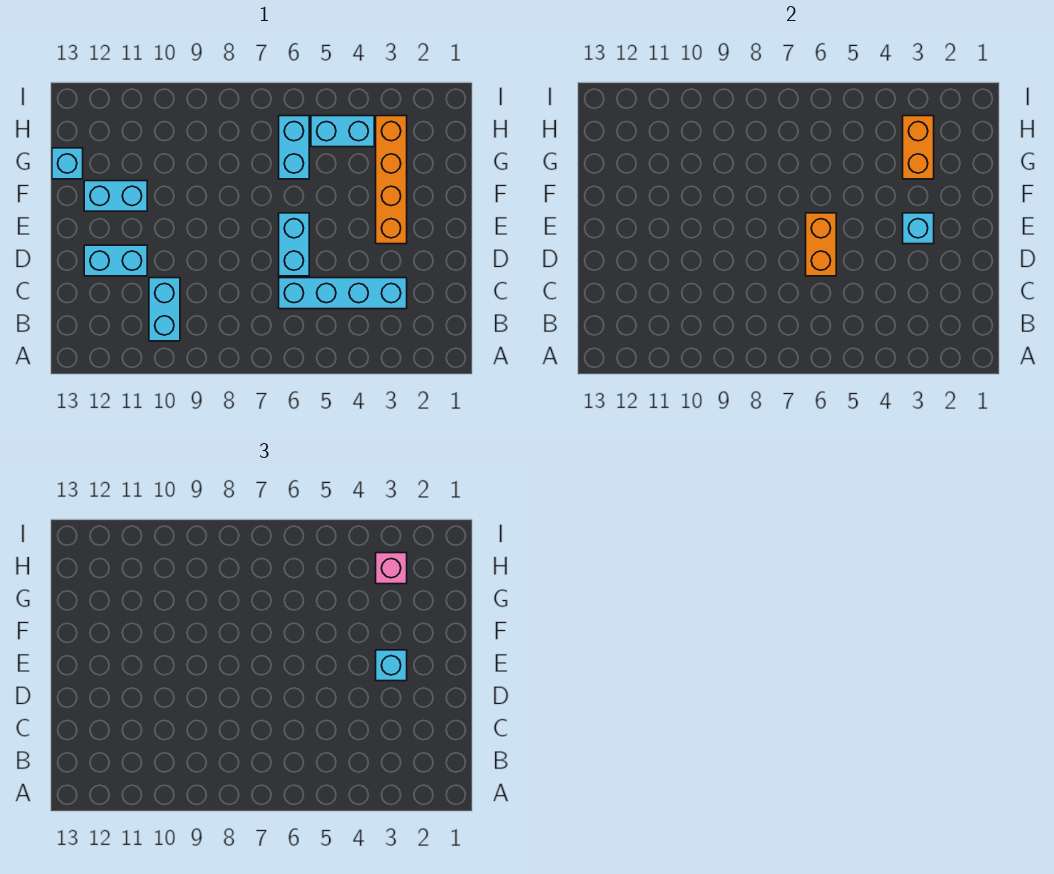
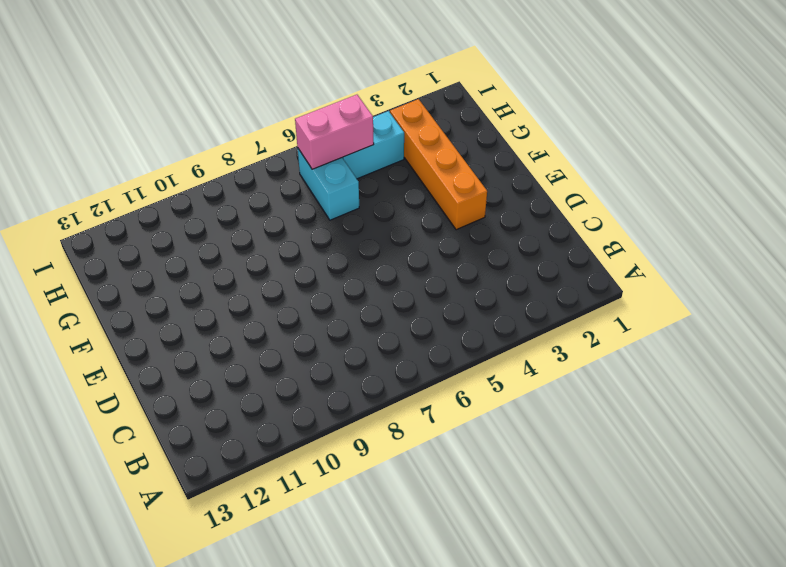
pink brick H5:H6 level 2 -> none
none -> cyan brick B10:C10 level 1
none -> cyan brick C3:C6 level 1
none -> cyan brick D6:E6 level 1

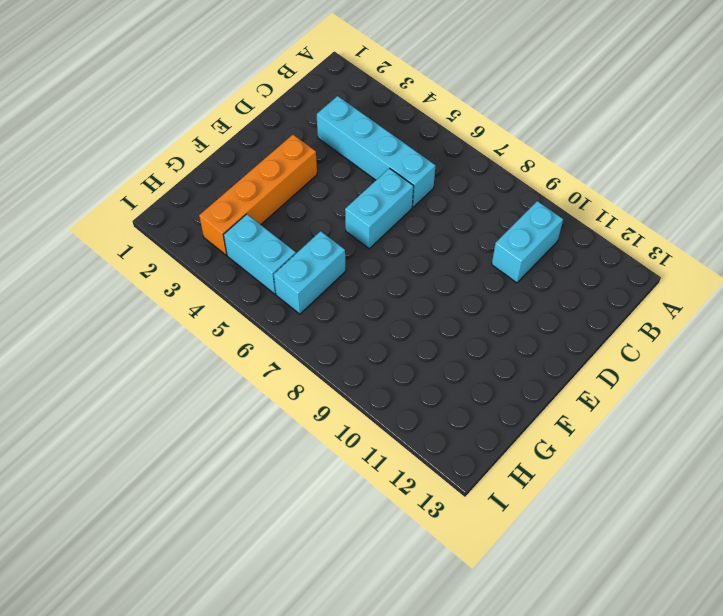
none -> cyan brick D11:D12 level 1
none -> cyan brick F11:F12 level 1
none -> cyan brick G13 level 1

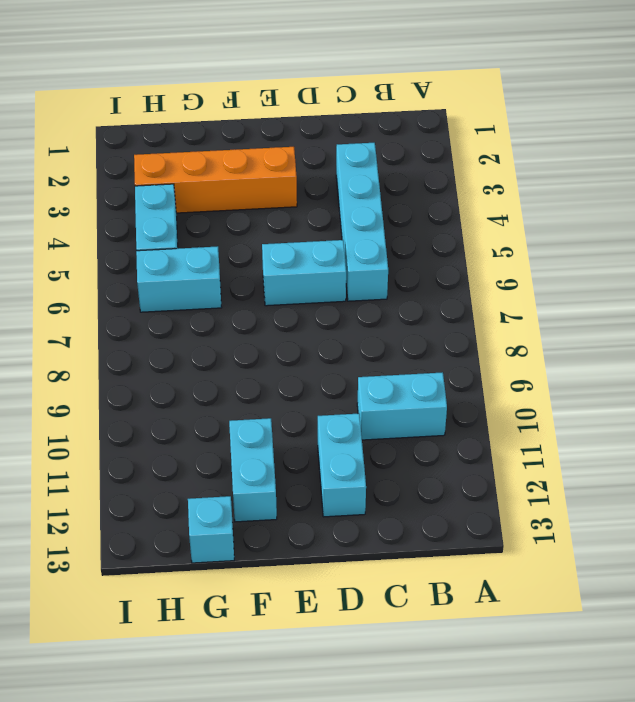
none -> orange brick D6:E6 level 2
none -> cyan brick E3 level 2
none -> orange brick G3:H3 level 2

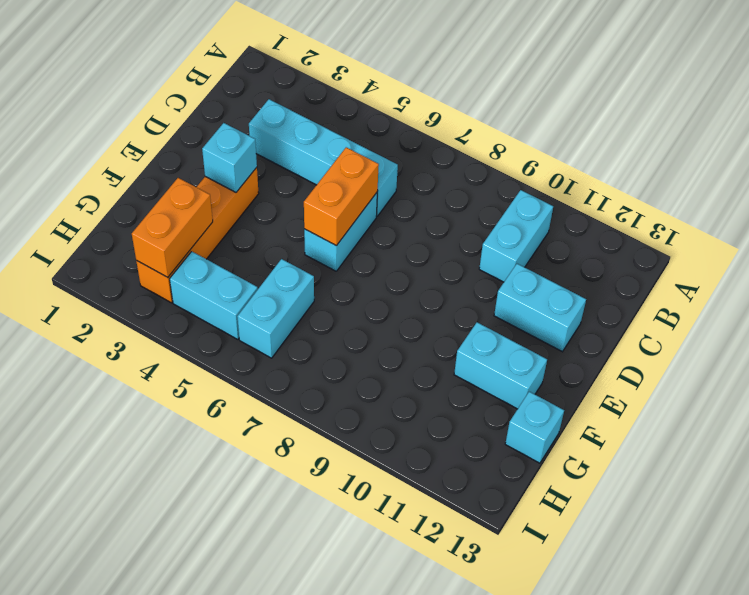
none -> cyan brick E3 level 3
none -> pink brick H3 level 3

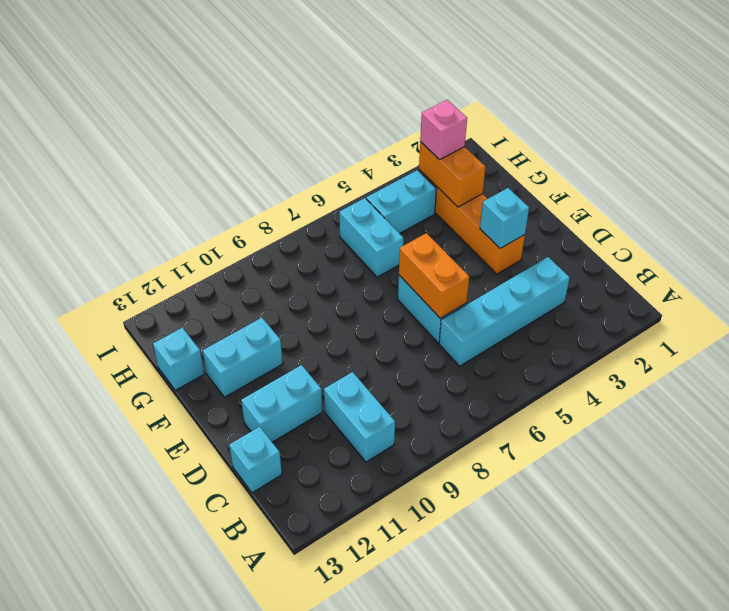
cyan brick C13 level 1 -> cyan brick E3 level 3

